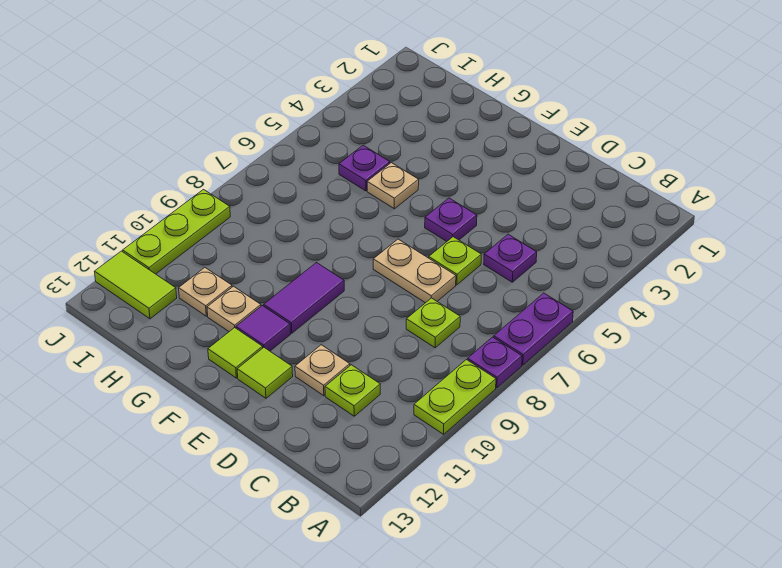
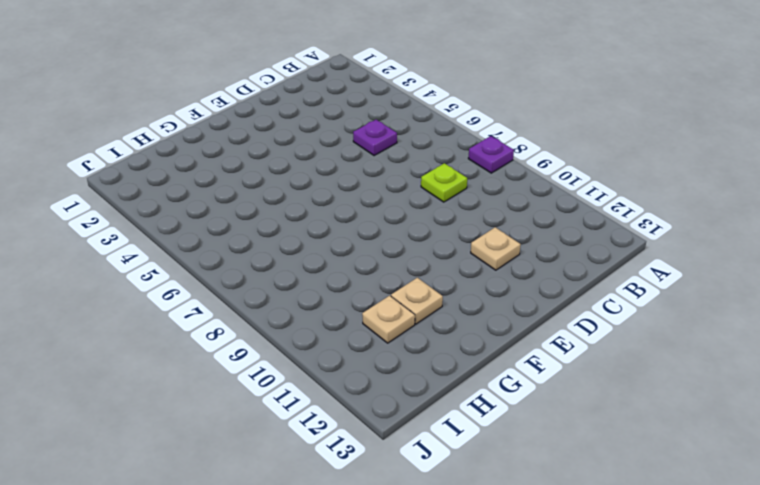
none -> purple plate A6:A7 level 1
none -> lime plate A9:A10 level 1
none -> lime plate C11 level 1

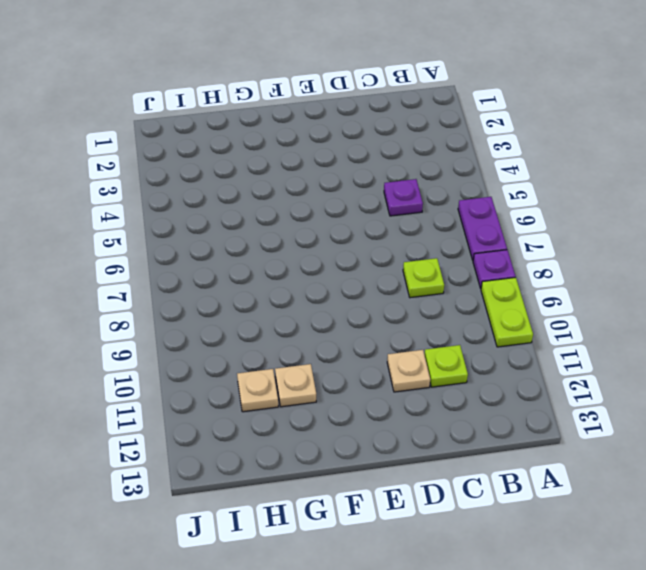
none -> lime plate D6 level 1
none -> tan plate D7:E7 level 1
none -> purple plate E5 level 1

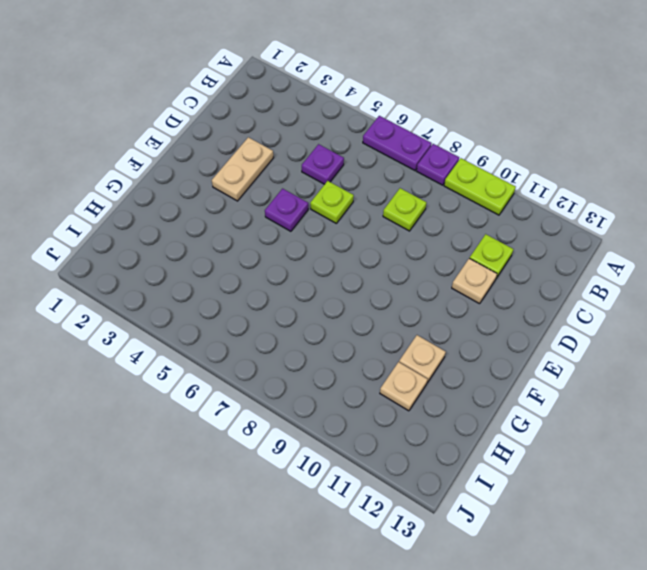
tan plate D3:E3 level 1 -> tan plate D7:E7 level 1
none -> lime tile E12 level 1
none -> purple tile F9:F10 level 1
none -> purple tile F11 level 1

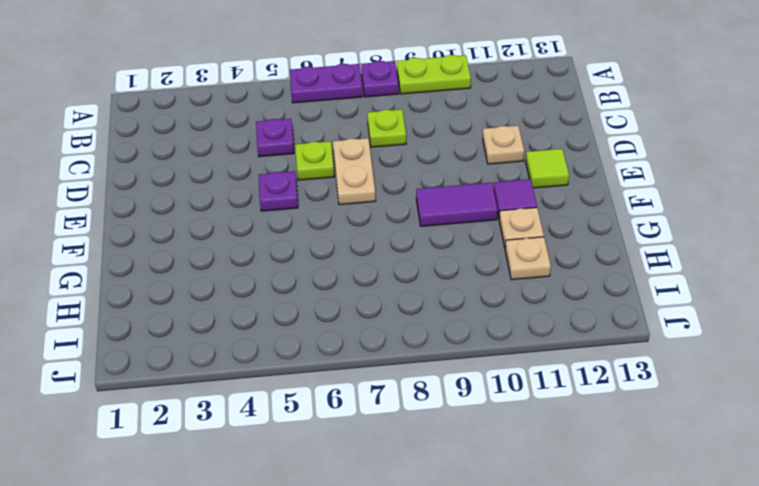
none -> lime plate C11 level 1
none -> lime tile F12 level 1
none -> tan plate G5 level 1

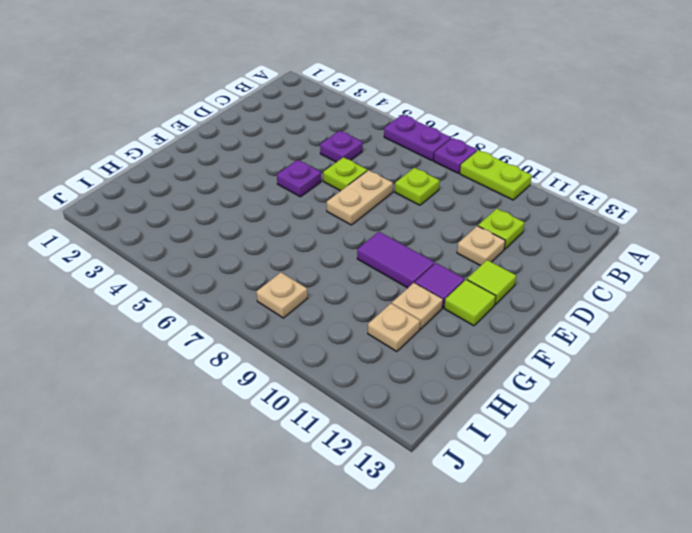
tan plate I8 level 1 -> tan plate G5 level 1
none -> purple plate H5 level 1
none -> lime tile I12:J12 level 1
none -> lime plate J9:J11 level 1

